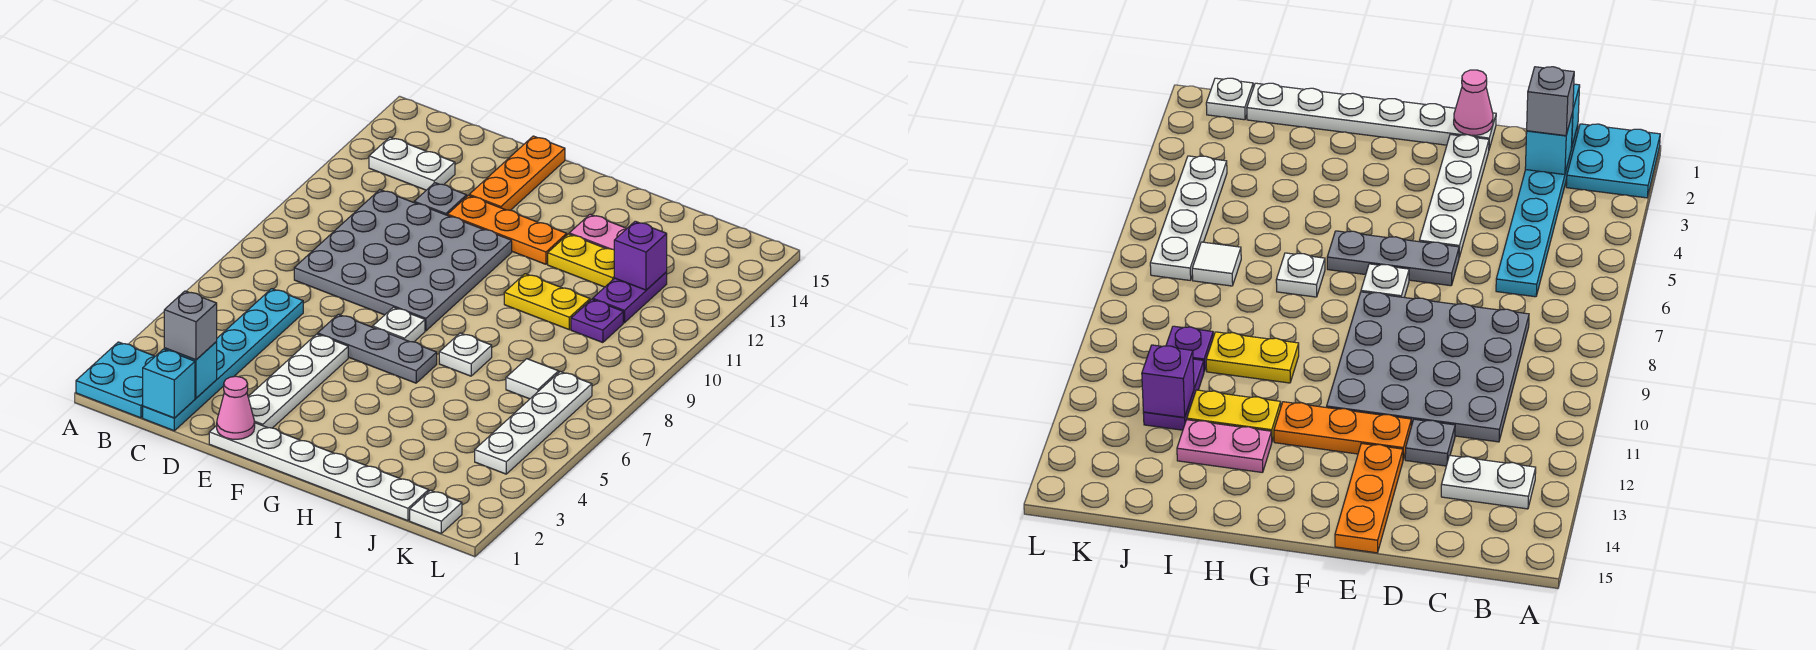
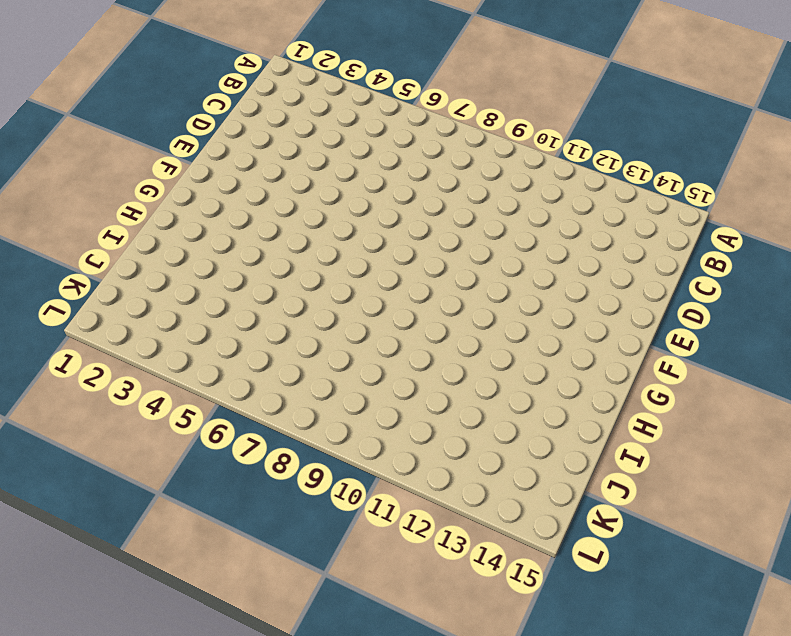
none -> cyan plate A1:B2 level 1
none -> white plate B13:C13 level 1
none -> cyan plate C1:C6 level 1

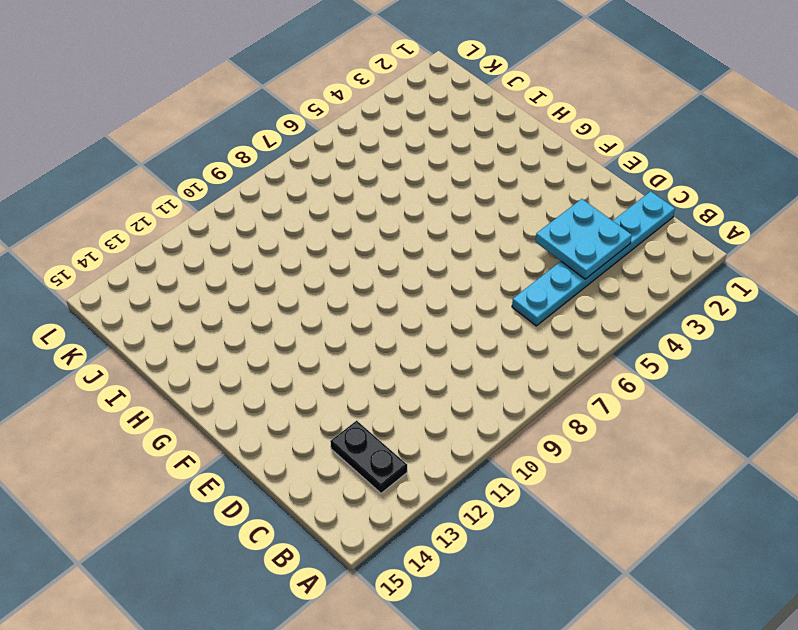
black plate B13:C13 level 1 -> white plate B13:C13 level 1
cyan plate C3:D4 level 2 -> cyan plate A1:B2 level 1
none -> grey plate C8:F11 level 1
none -> grey plate D12 level 1
none -> white plate E1:J1 level 1

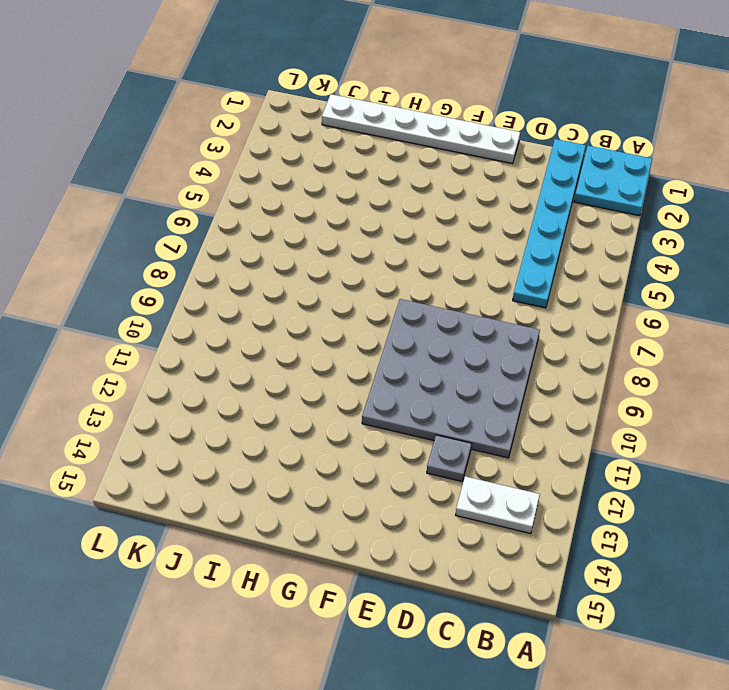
none -> white plate E2:E5 level 1
none -> grey plate E6:G6 level 1
none -> orange plate E12:G12 level 1

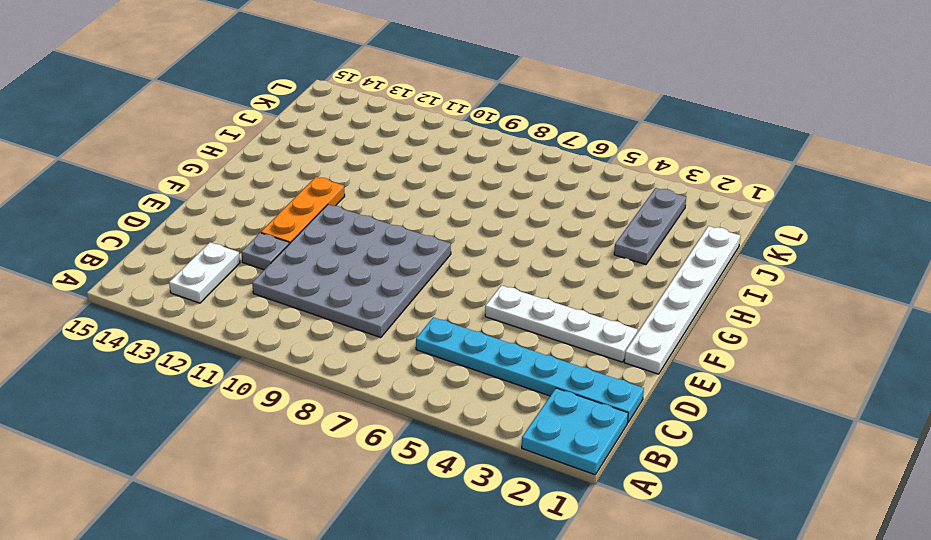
grey plate I3:K3 level 1 -> grey plate E6:G6 level 1
none -> orange plate E13:E15 level 1
none -> white plate F7 level 1
none -> white plate H7 level 1

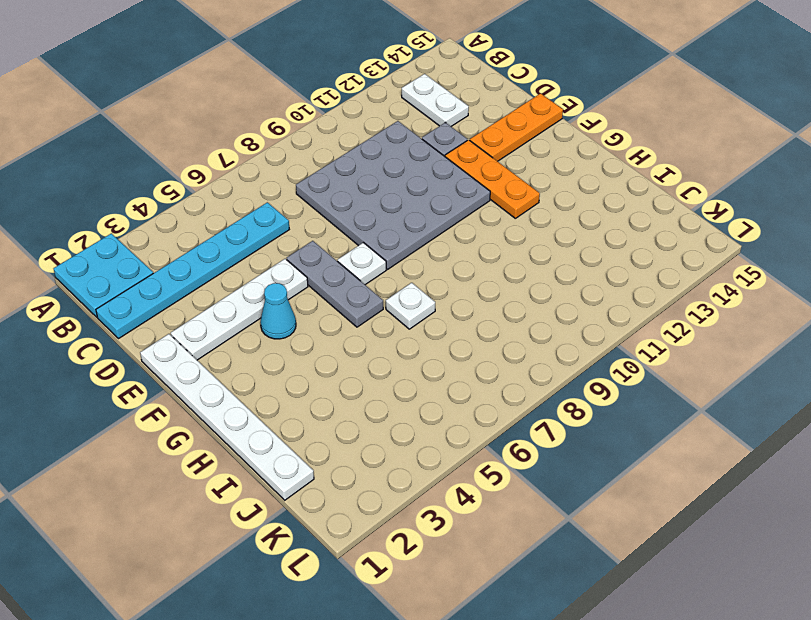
cyan cone F4 level 1 -> none
none -> yellow plate H10:I10 level 1
none -> yellow plate H12:I12 level 1
none -> pink plate H13:I13 level 1

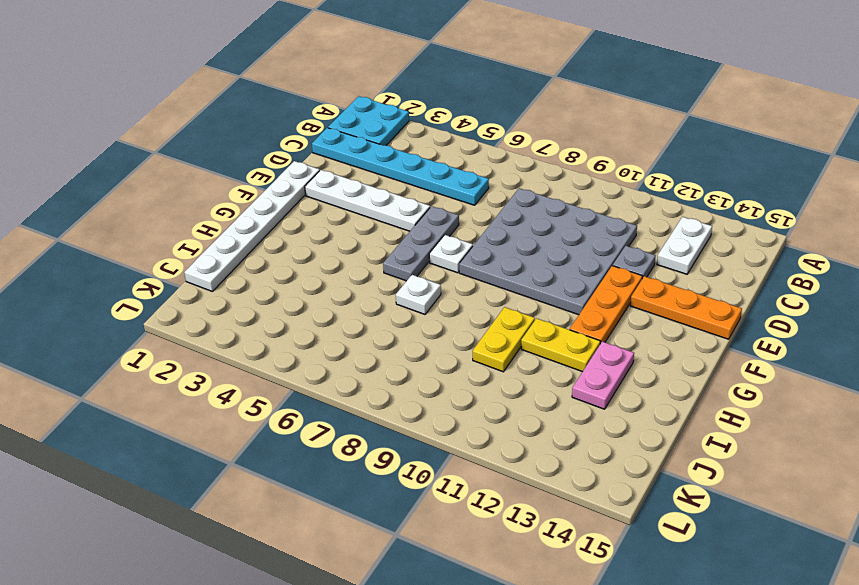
yellow plate H11:H12 level 1 -> yellow plate H12:I12 level 1
none -> white tile J7 level 1
none -> purple plate J10 level 1
none -> purple plate J11:J12 level 1

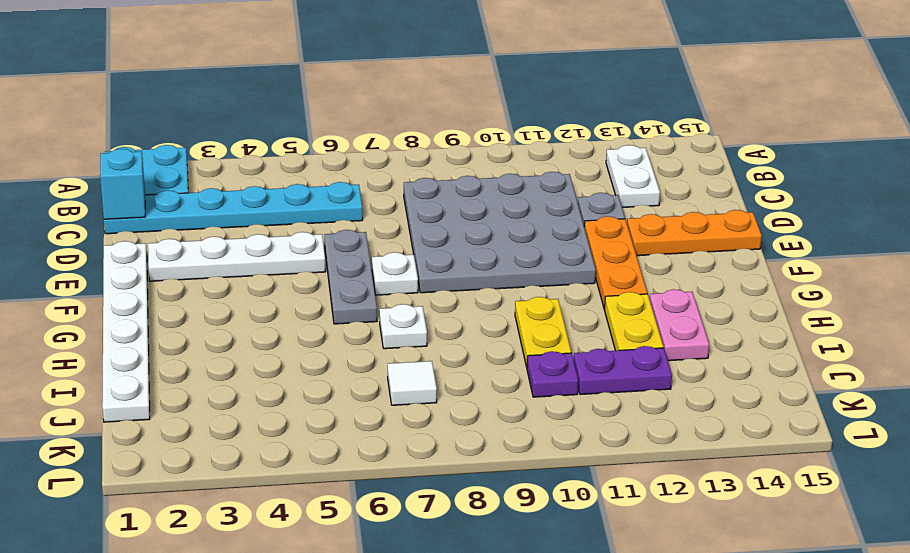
none -> white plate K1 level 1
none -> white plate K4:K7 level 1
none -> cyan brick C2 level 2

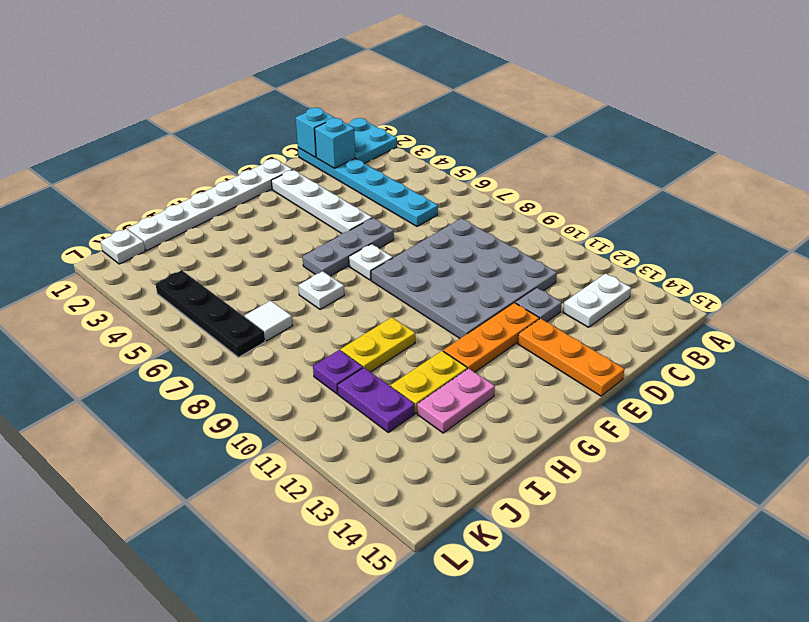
black plate K4:K7 level 1 -> white plate K4:K7 level 1
none -> pink cone E1 level 2
none -> purple brick J12 level 2
none -> grey brick C2 level 3

